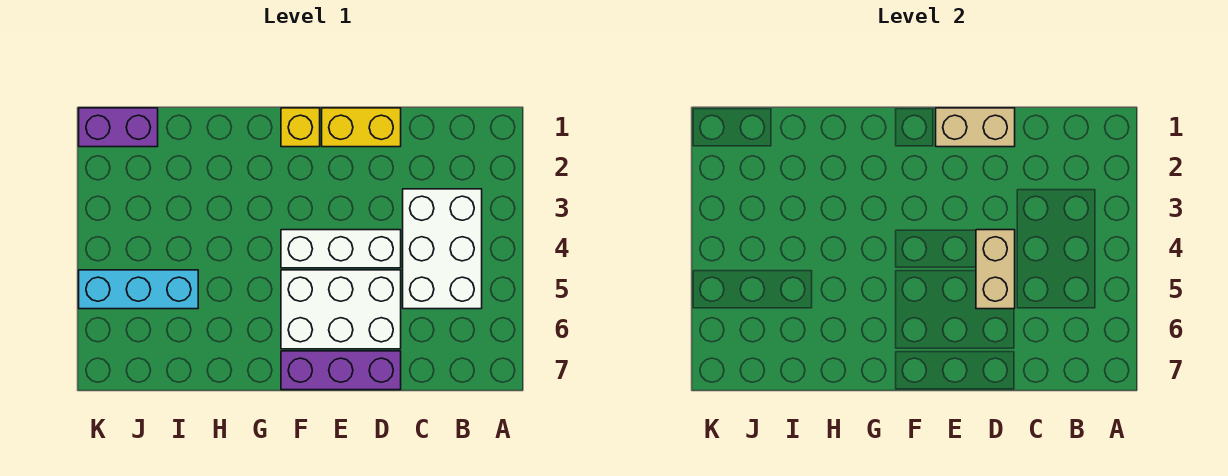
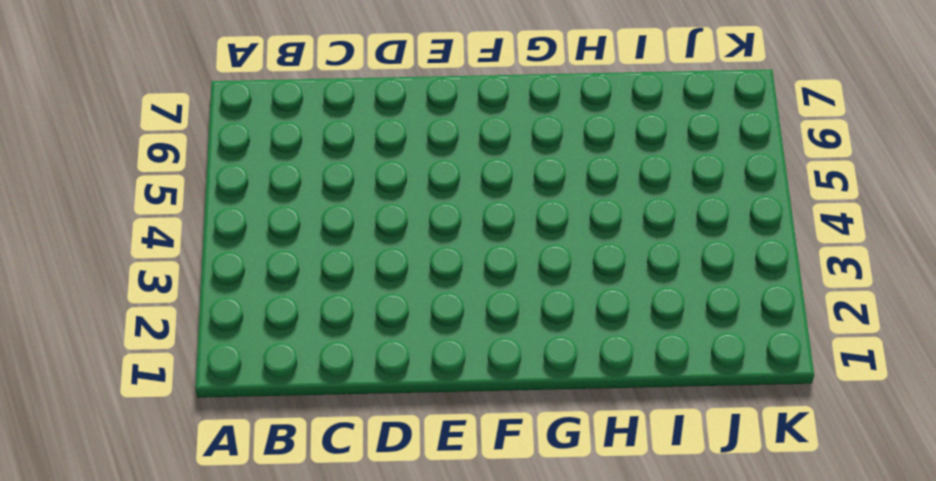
none -> white brick B3:C5 level 1
none -> yellow brick D1:E1 level 1

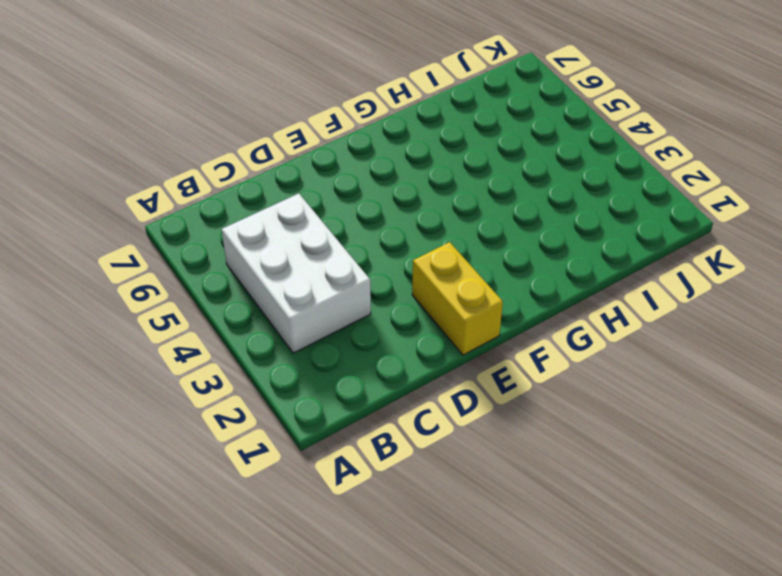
yellow brick E1:E2 level 1 -> yellow brick D1:E1 level 1
none -> white brick D4:F4 level 1
none -> white brick D5:F6 level 1

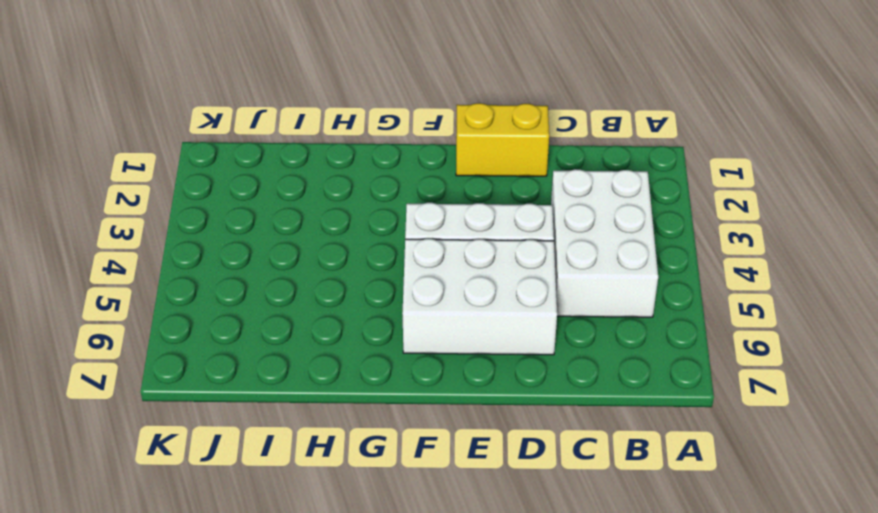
none -> purple brick D7:F7 level 1
none -> yellow brick F1 level 1

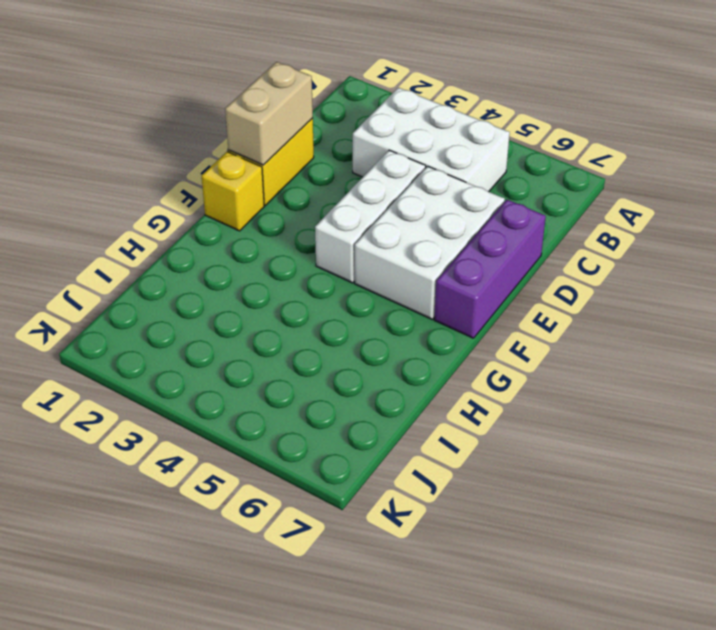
none -> cyan brick I5:K5 level 1
none -> purple brick J1:K1 level 1

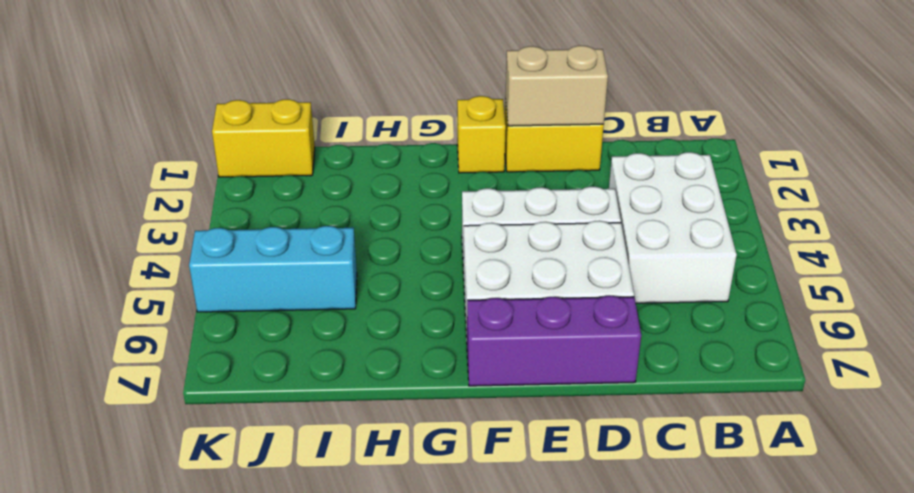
yellow brick J1:K1 level 1 -> purple brick J1:K1 level 1
none -> tan brick D4:D5 level 2

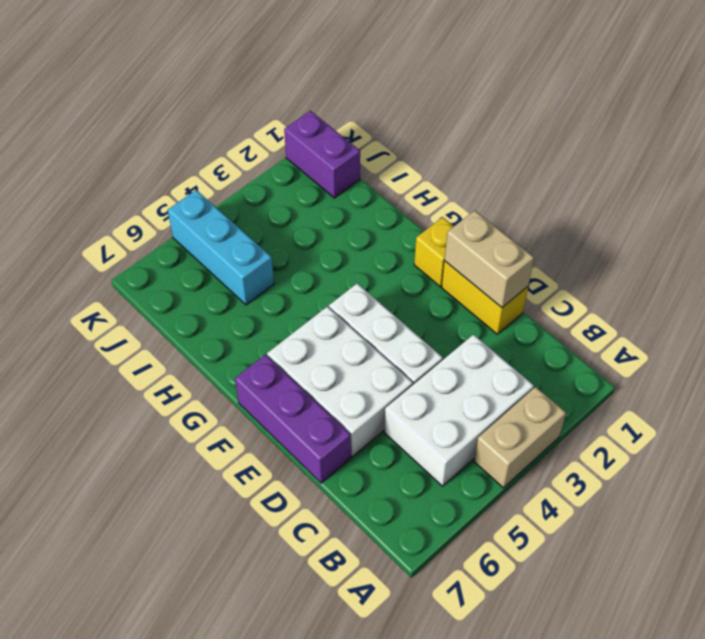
tan brick A3:A4 level 1 -> tan brick D4:D5 level 2

